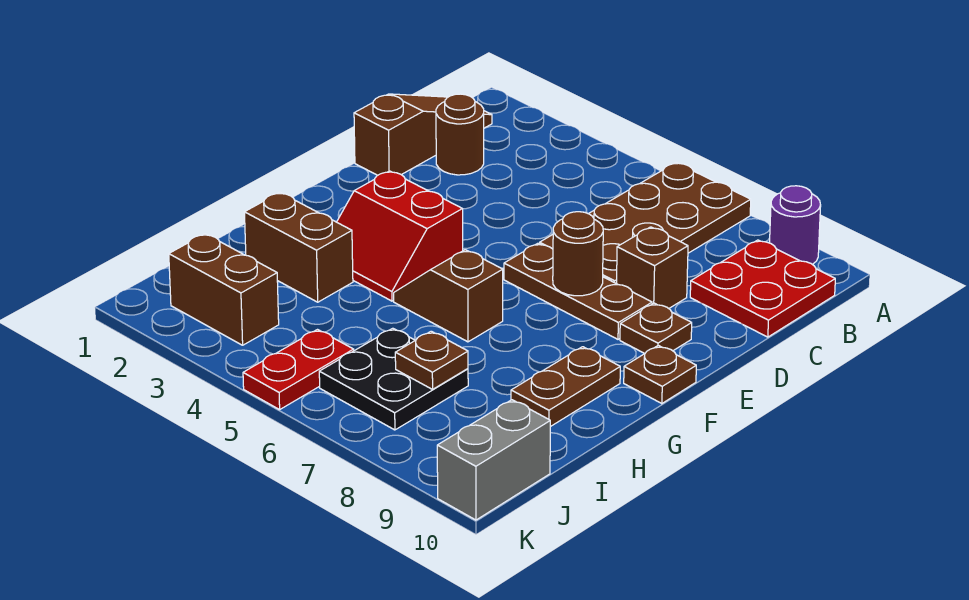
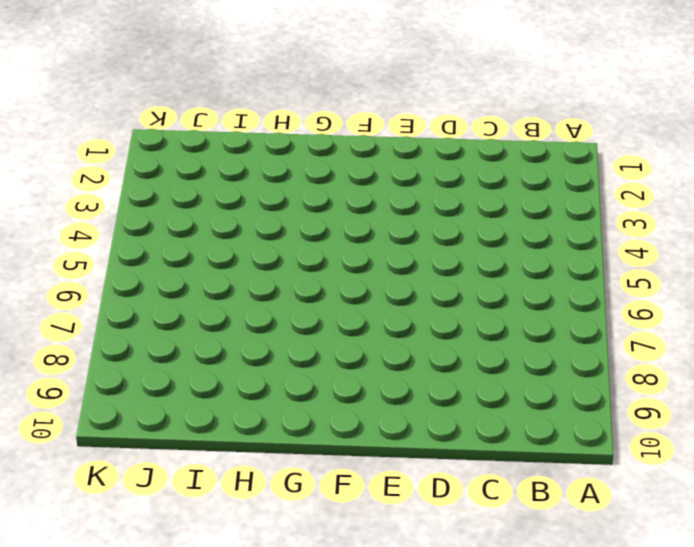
none -> brown plate A6:D7 level 1
none -> purple round brick A9 level 1
none -> brown slope B1:D1 level 1 top D

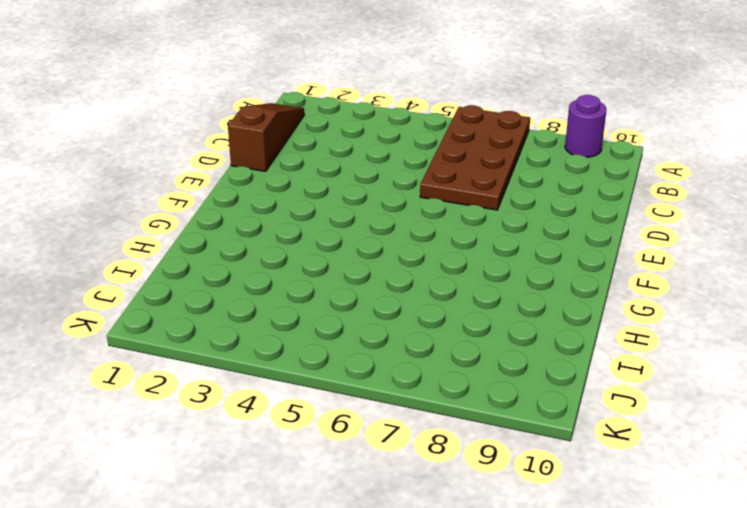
none -> red plate B9:C10 level 1
none -> brown round brick C2 level 1
none -> brown brick D8 level 1

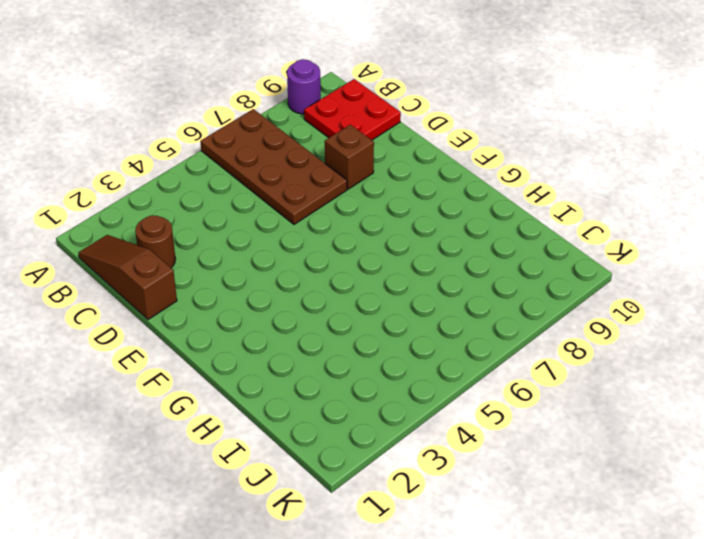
none -> brown plate E6:E8 level 1
none -> brown plate E9 level 1
none -> red slope F3:G4 level 1 top F

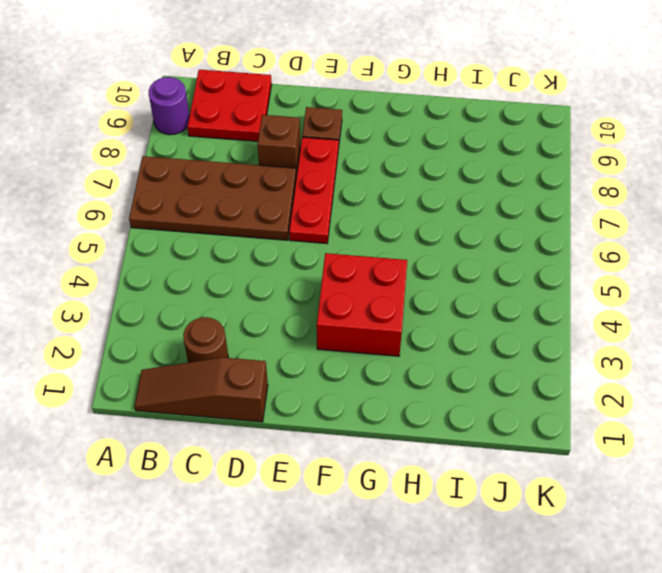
red plate E6:E8 level 1 -> brown plate E6:E8 level 1
red brick F3:G4 level 1 -> red slope F3:G4 level 1 top F
none -> brown plate F10 level 1
none -> brown slope G5:G6 level 1 top 6
none -> brown plate G9:H9 level 1

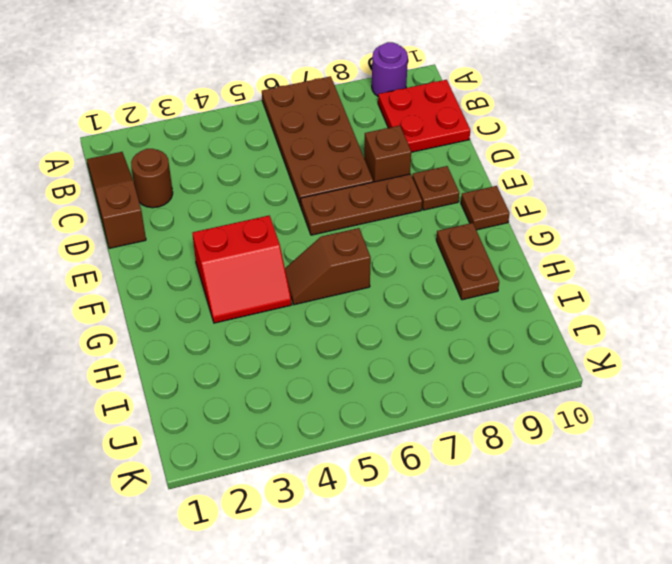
none -> brown brick H2:H3 level 1
none -> black plate I6:J7 level 1
none -> brown brick J2:J3 level 1

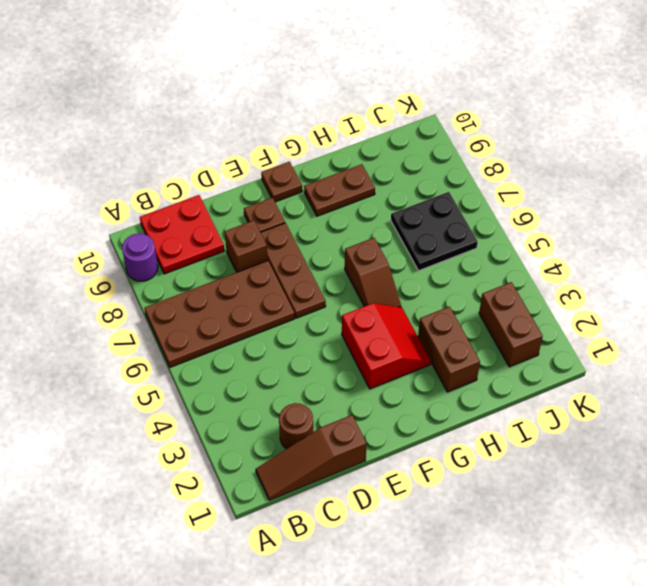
none -> red plate J5:K5 level 1
none -> grey brick J10:K10 level 1
none -> brown round brick E7 level 2

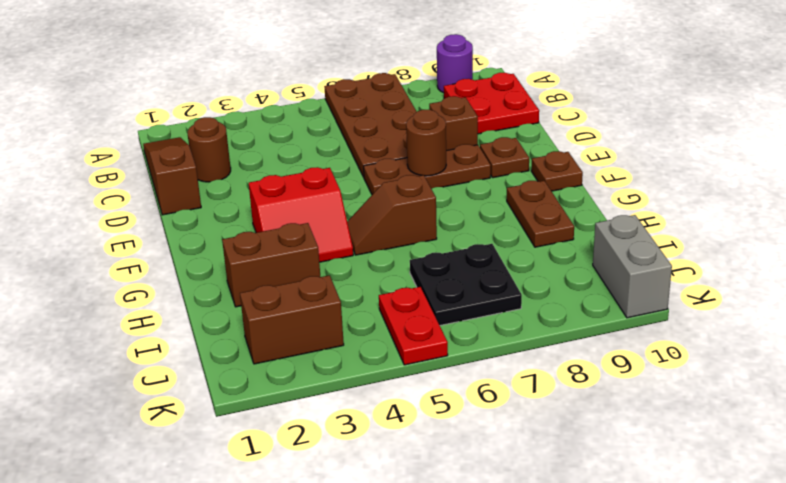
none -> brown plate I7 level 2

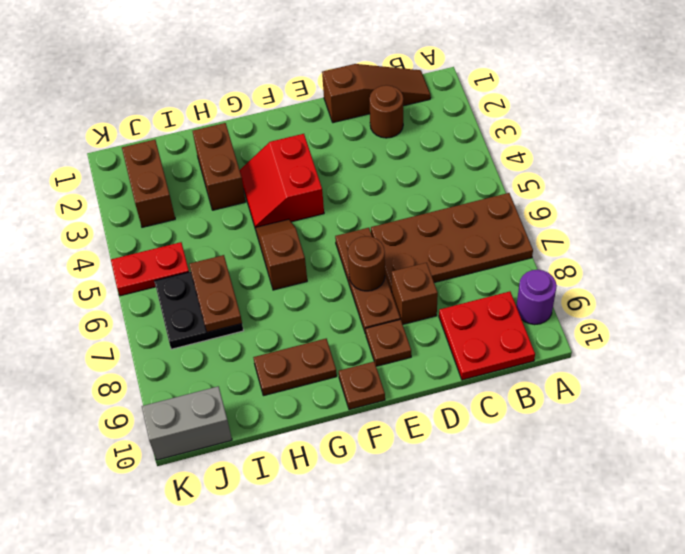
brown plate I6:I7 level 2 -> brown plate I7 level 2

